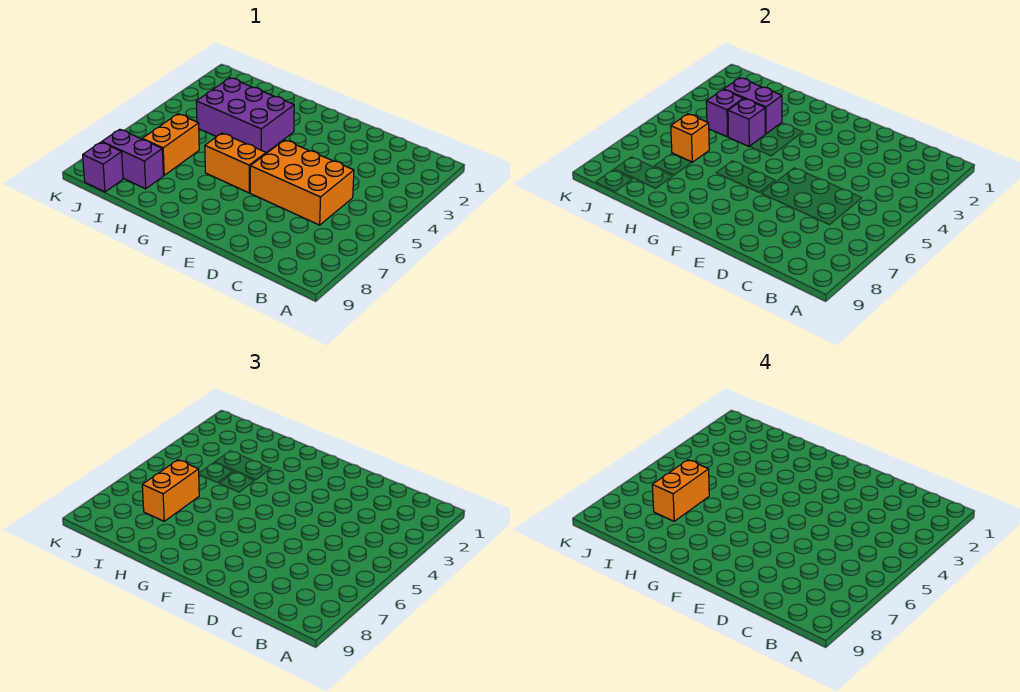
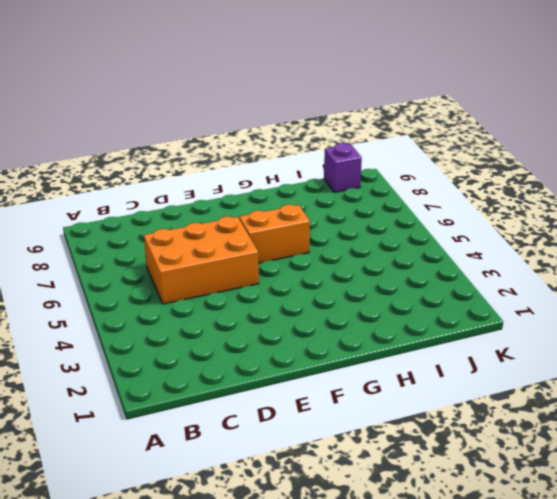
none -> purple brick G3:I4 level 1
none -> orange brick I6:I7 level 1
none -> purple brick I8:J8 level 1

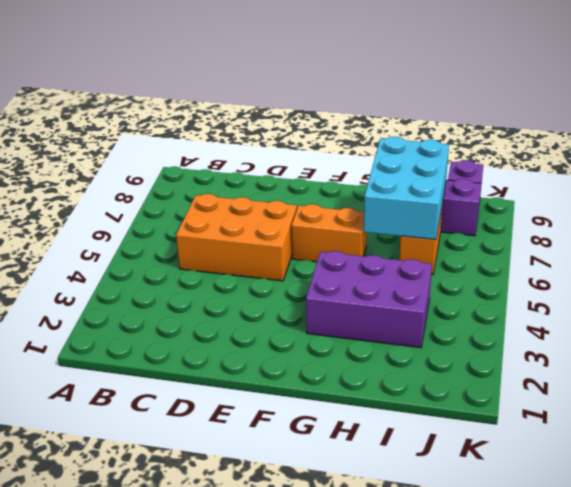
cyan brick H6:I8 level 2 -> orange brick I6 level 2
none -> purple brick H3:I3 level 2
none -> purple brick H4 level 2
none -> purple brick I4 level 2

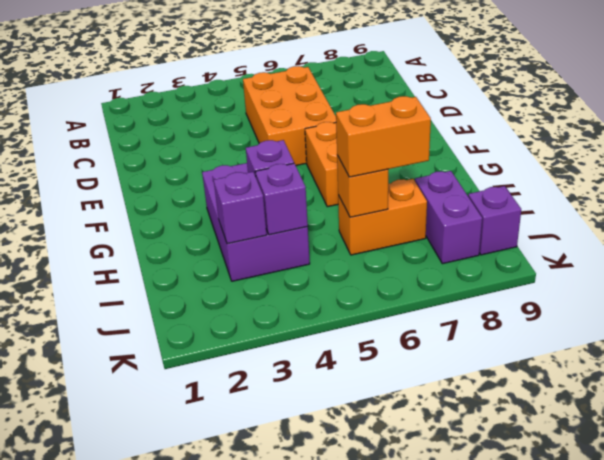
purple brick I3 level 2 -> purple brick H3:I3 level 2
none -> orange brick I6:I7 level 4

